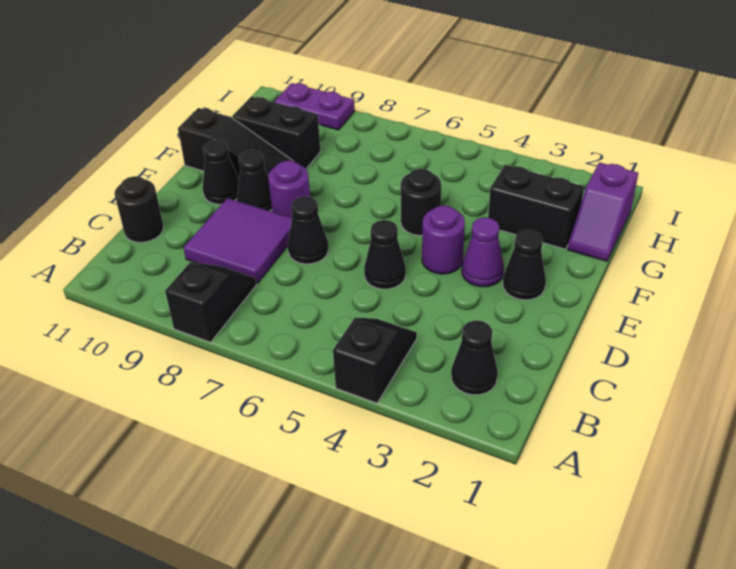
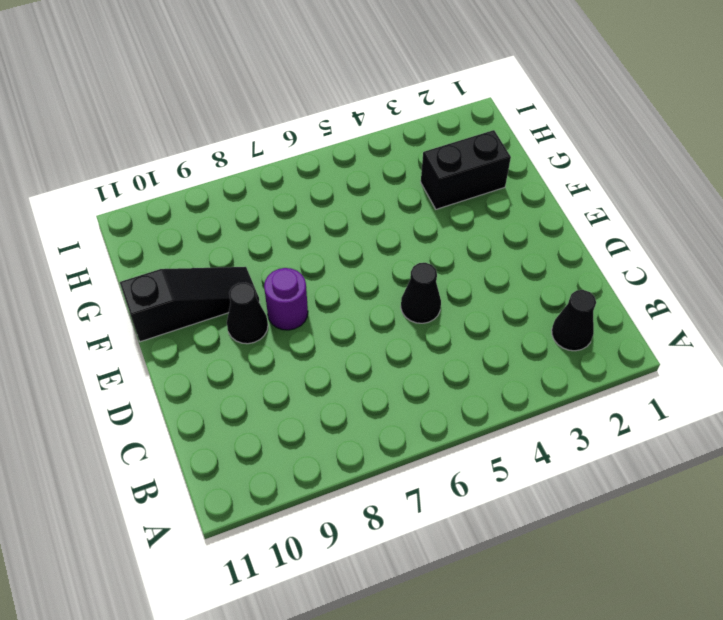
none -> black slope A4:B4 level 1 top A
none -> black slope A8:B8 level 1 top A
none -> purple tile C8:D9 level 1

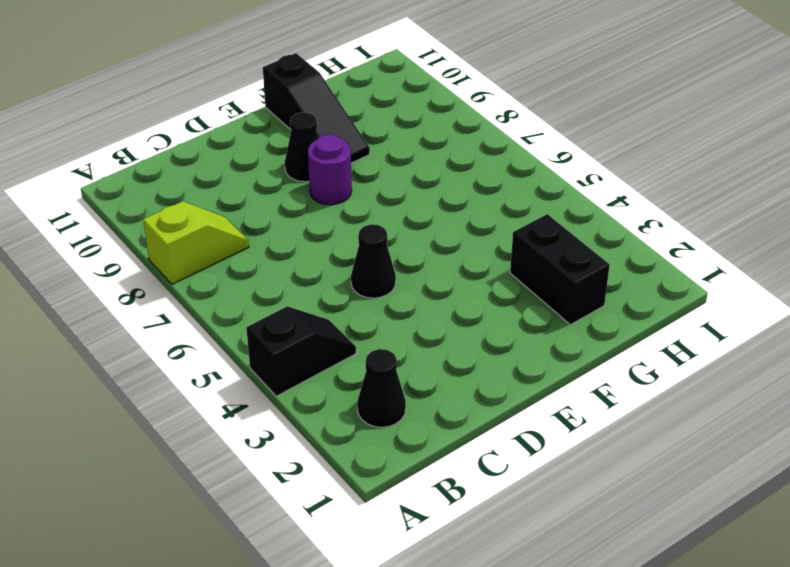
lime slope A8:B8 level 1 top A -> black slope A8:B8 level 1 top A
none -> purple tile C8:D9 level 1
none -> black round brick C11 level 1
none -> black cone D7 level 1

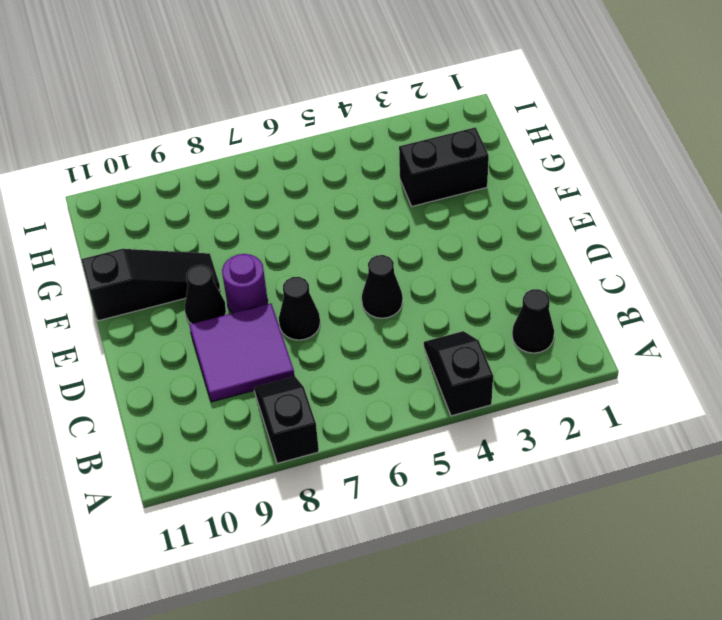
none -> black round brick C11 level 1
none -> black cone E2 level 1
none -> purple cone E3 level 1

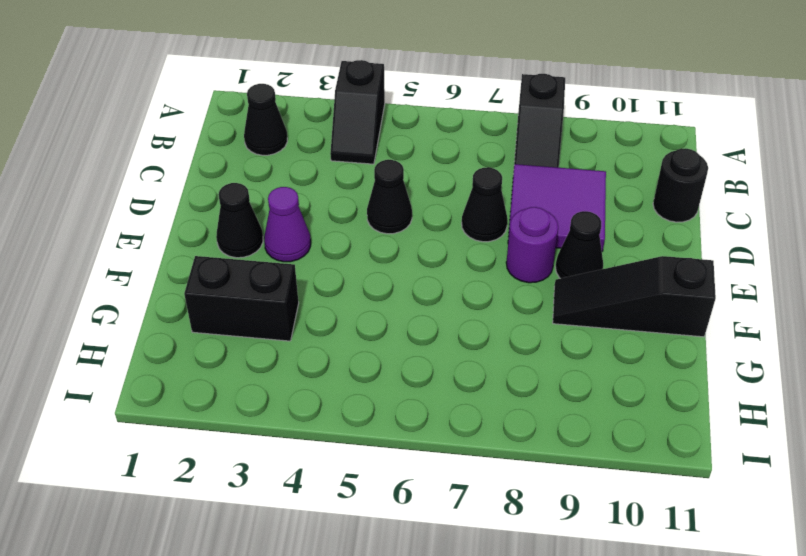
none -> purple round brick E4 level 1
none -> black cone E10 level 1
none -> black round brick F5 level 1

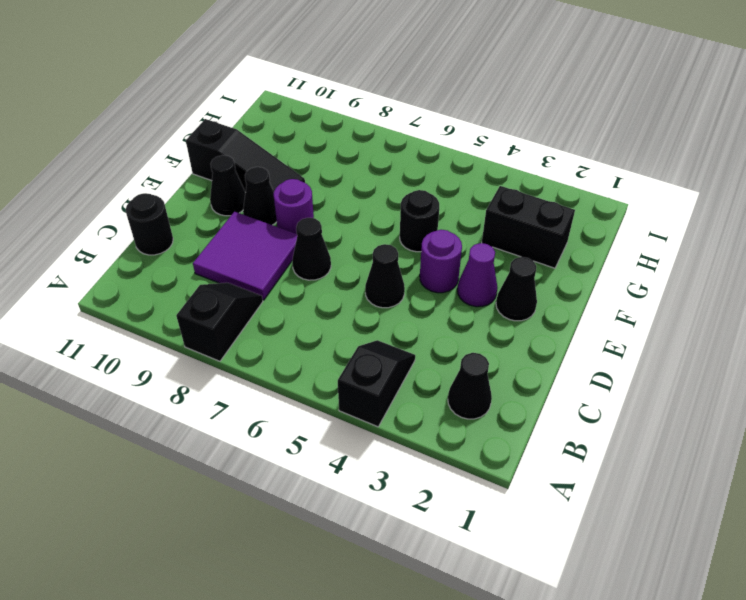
none -> purple slope G1:H1 level 1 top H
none -> black brick G9:G10 level 1
none -> purple plate I9:I10 level 1

